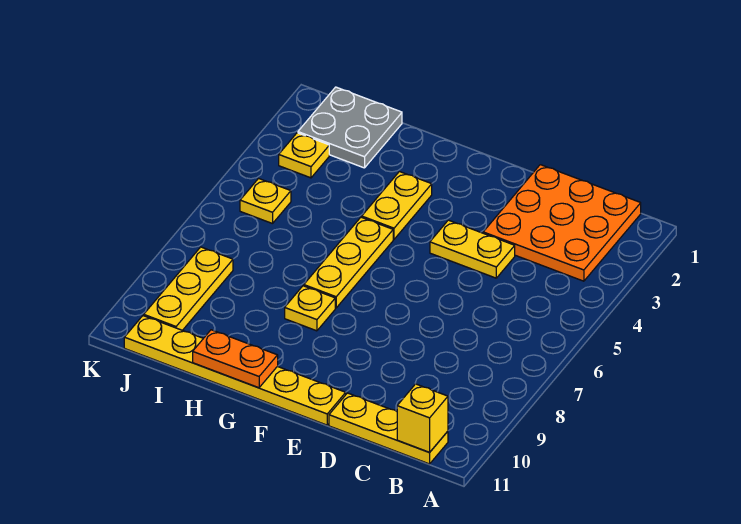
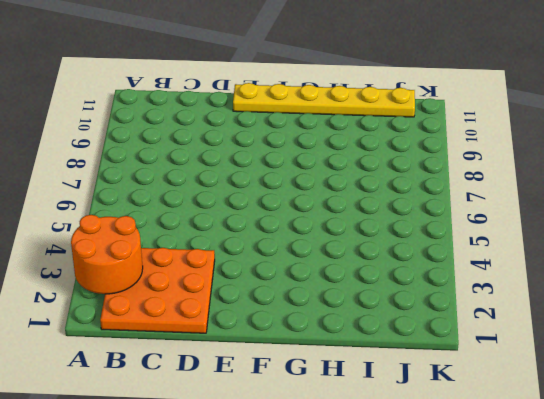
orange round brick A2:B3 level 2 -> none
none -> yellow plate B11:D11 level 1
none -> yellow plate D4:E4 level 1
none -> yellow plate G3:G4 level 1

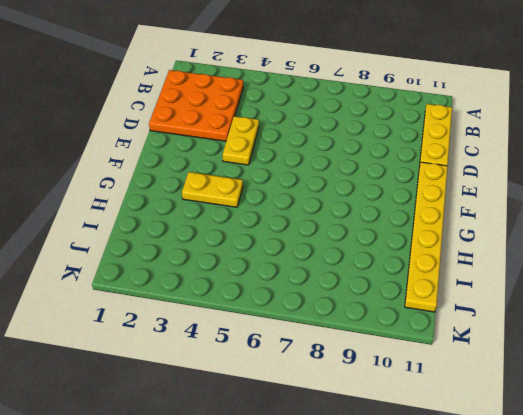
none -> yellow plate G5:G7 level 1
none -> yellow plate G8 level 1
none -> grey plate I1:J2 level 1

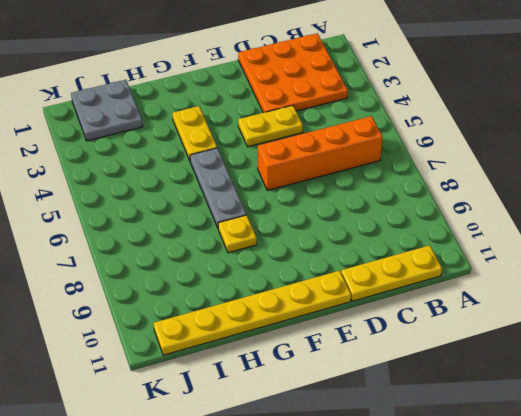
orange brick B6:E6 level 1 -> none
grey plate G5:G7 level 1 -> yellow plate G5:G7 level 1
none -> yellow plate J3 level 1
none -> yellow plate J5 level 1
none -> yellow plate J8:J10 level 1

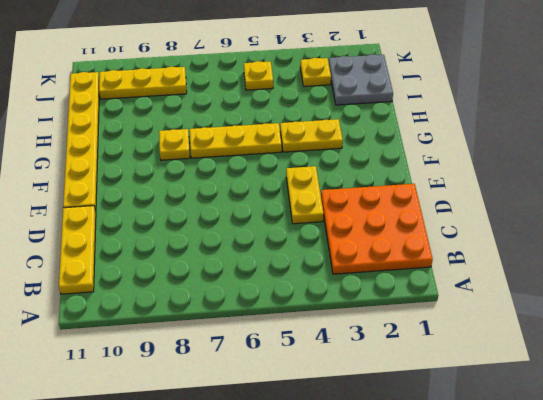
none -> yellow brick B11 level 2
none -> orange plate G11:H11 level 2

